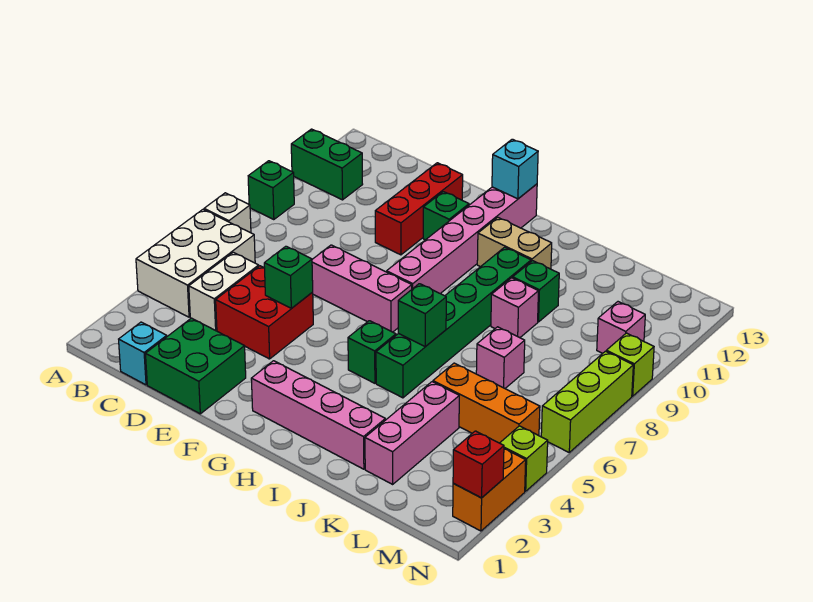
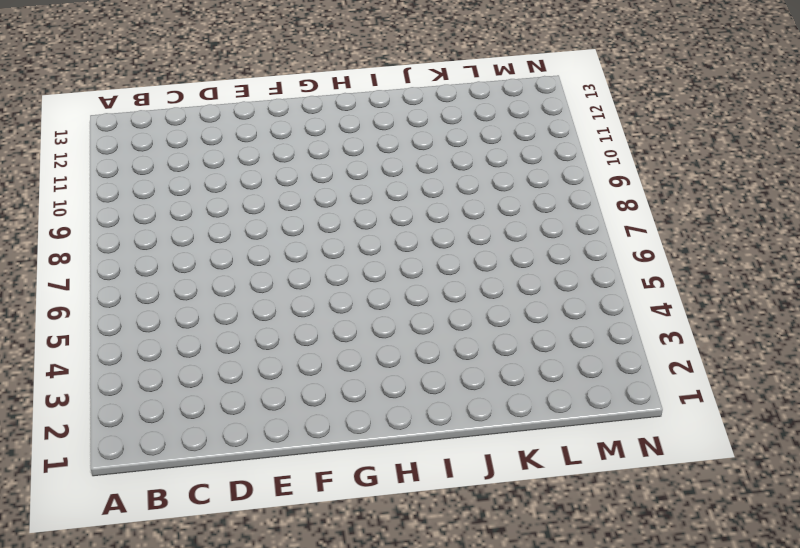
none -> white brick A4:B6 level 1
none -> white brick A7 level 1
none -> green brick A9 level 1
none -> green brick A11:B11 level 1

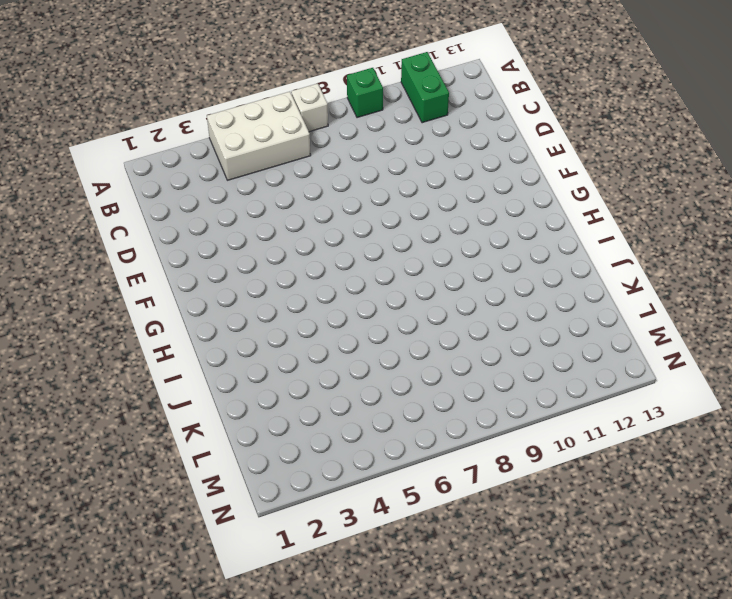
none -> cyan brick C1 level 1
none -> white brick C4:C5 level 1
none -> green brick D1:E2 level 1
none -> red brick D4:E5 level 1

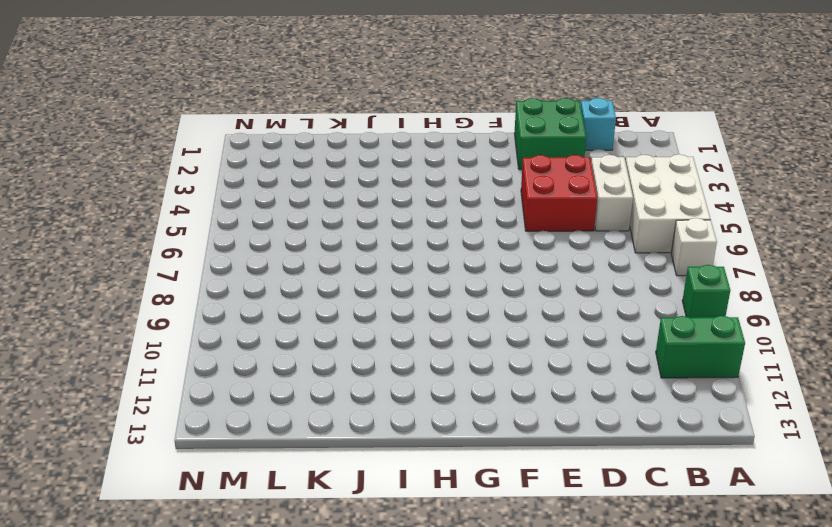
none -> pink brick E7:G7 level 1
none -> red brick E10:E12 level 1
none -> green brick F11 level 1
none -> pink brick G2:J2 level 1

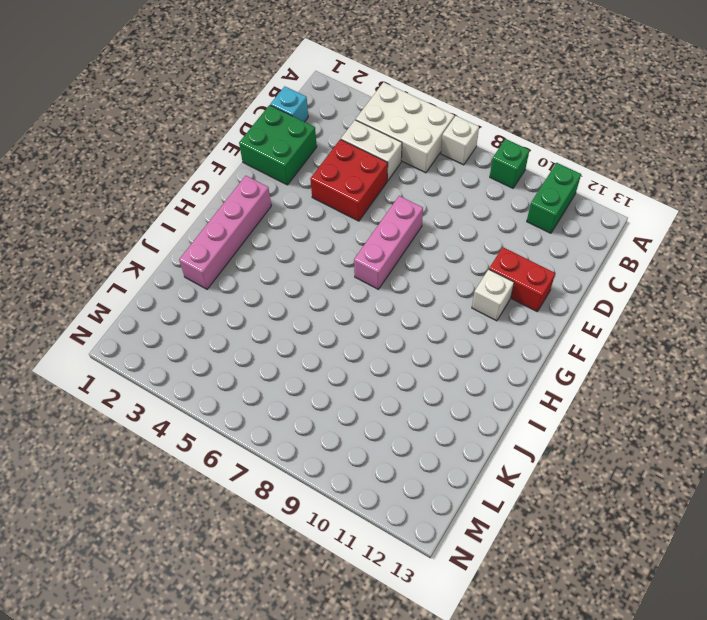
red brick E11:E12 level 1 -> red brick E10:E12 level 1
white brick F11 level 1 -> green brick F11 level 1
none -> pink brick G8:G13 level 1
none -> green brick H5 level 1
none -> tan brick H11:I11 level 1
none -> green brick I5:I10 level 1

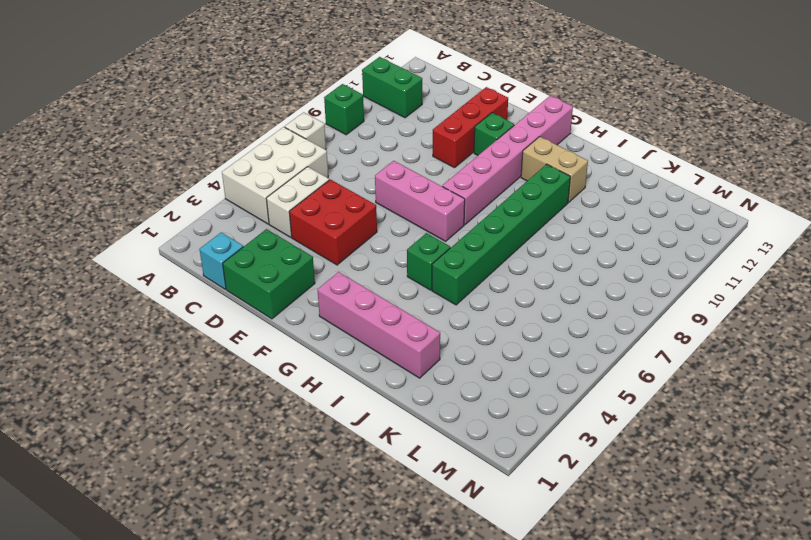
none -> pink brick J9 level 1
none -> green brick J10 level 1
none -> pink brick K2:K4 level 1
none -> orange brick K5:M5 level 1

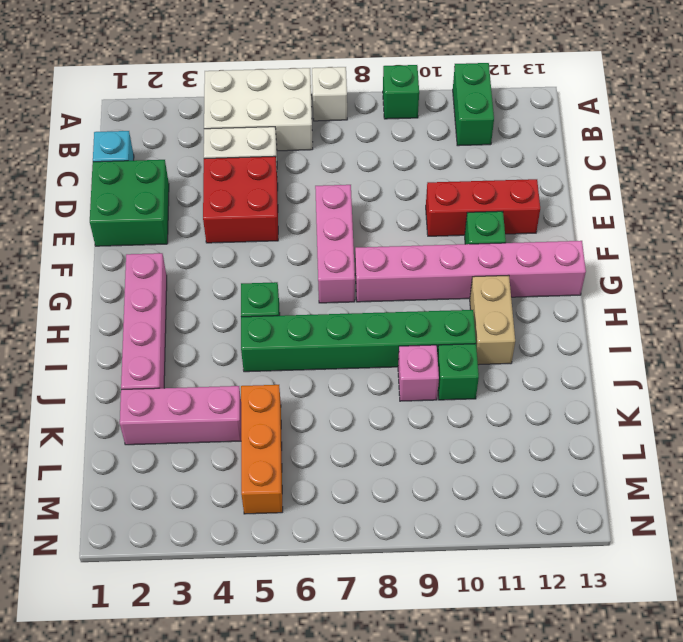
none -> pink brick K7 level 1
none -> pink brick M10 level 1
none -> orange brick N2:N3 level 1
none -> lime brick N4 level 1

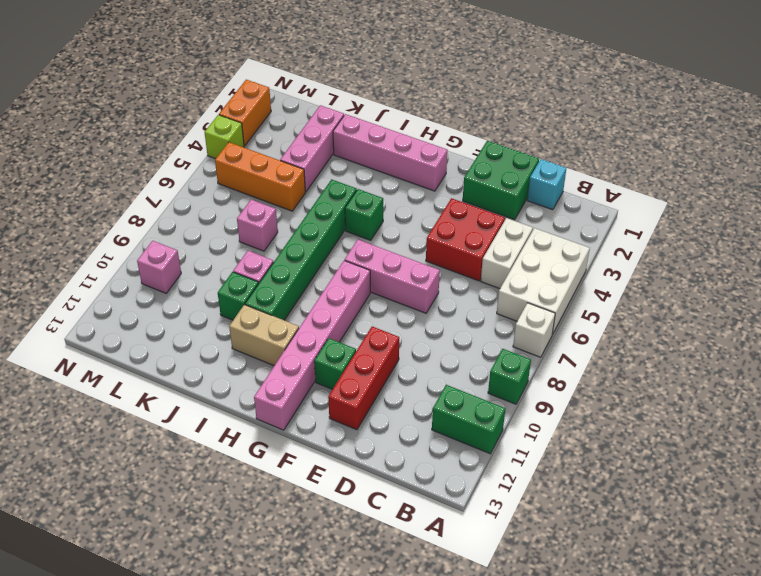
none -> lime brick N6:N8 level 1
none -> lime brick N9 level 1
none -> green brick E5 level 2
none -> cyan brick G13 level 2

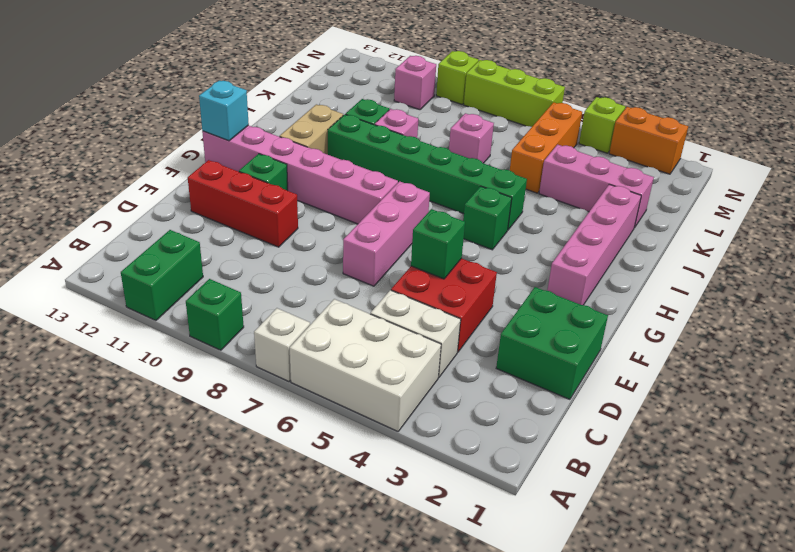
none -> cyan brick C1 level 1
none -> green brick I6 level 2
none -> red brick N2 level 2

